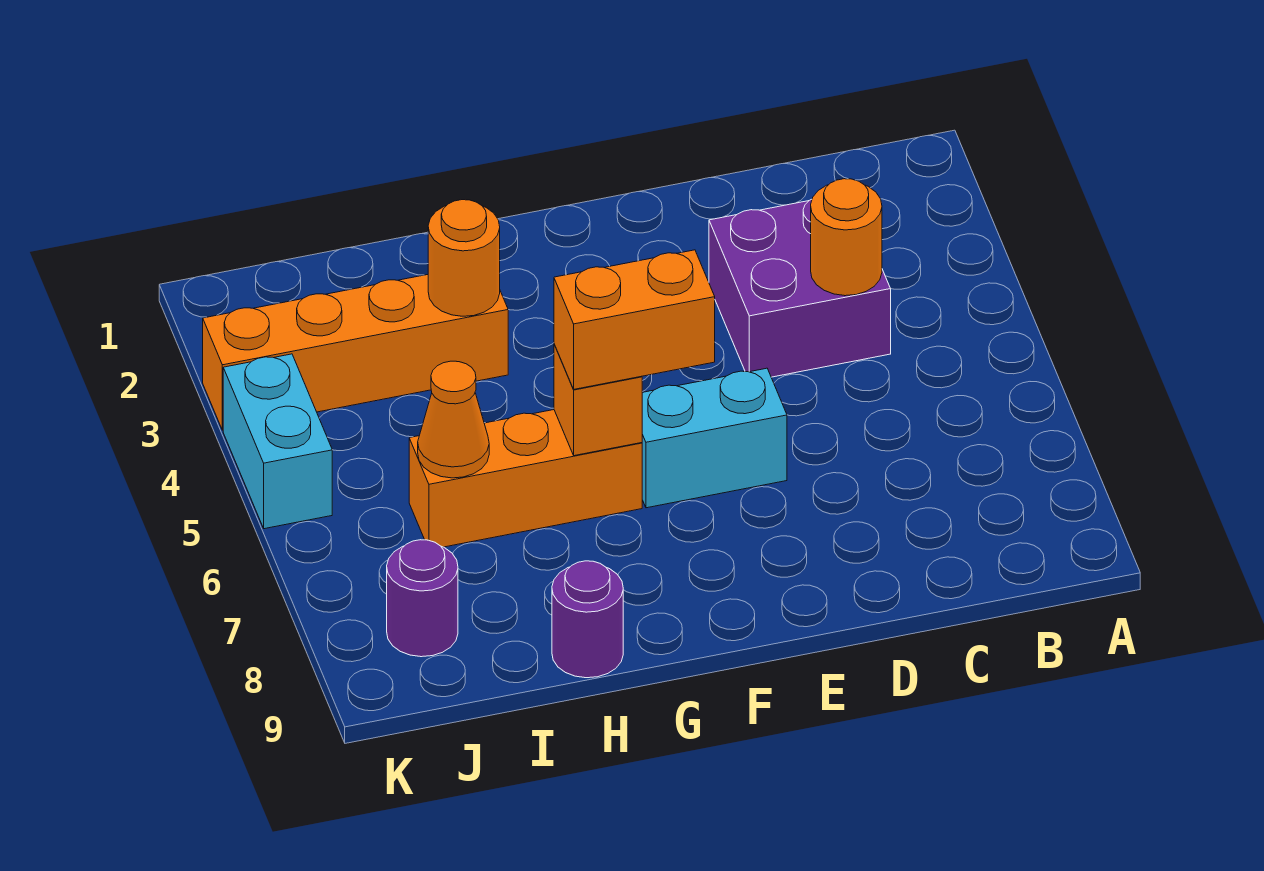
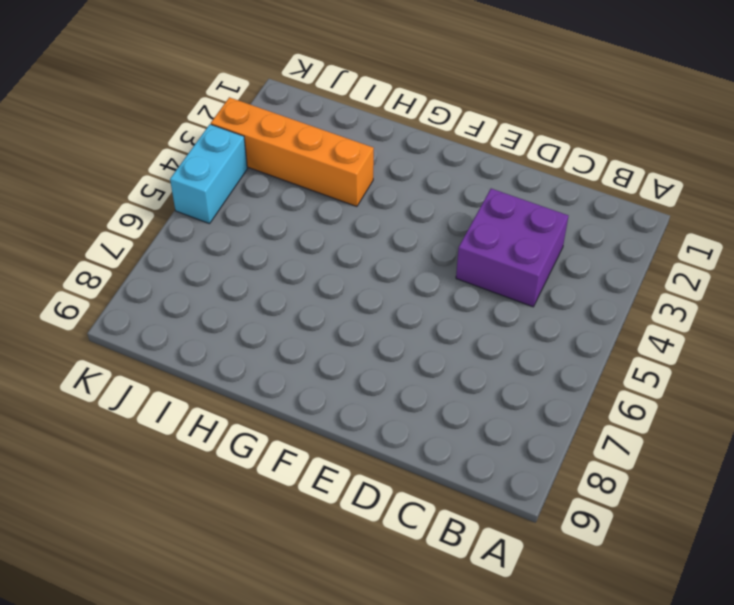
none -> cyan brick E6:F6 level 1
none -> orange brick G6:I6 level 1
none -> purple round brick H9 level 1

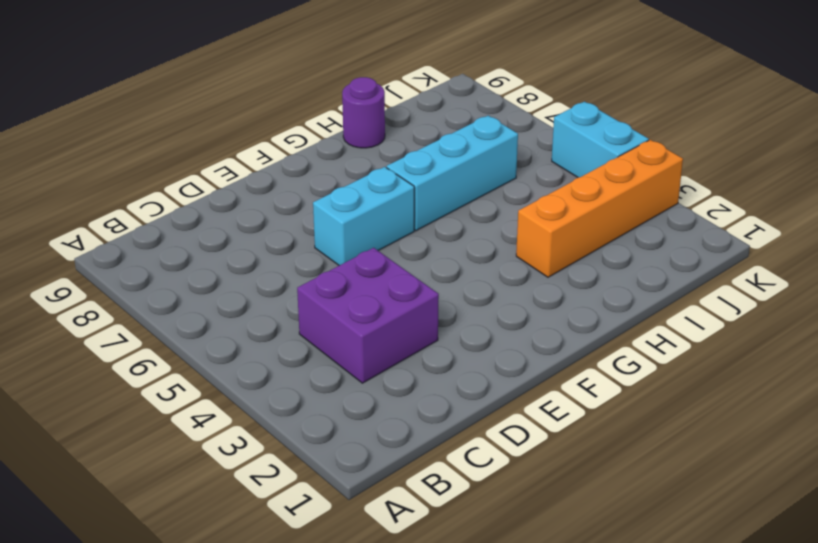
cyan brick G6:I6 level 1 -> orange brick G6:I6 level 1
none -> purple round brick J8 level 1
none -> orange round brick C4 level 2
none -> orange brick G6 level 2

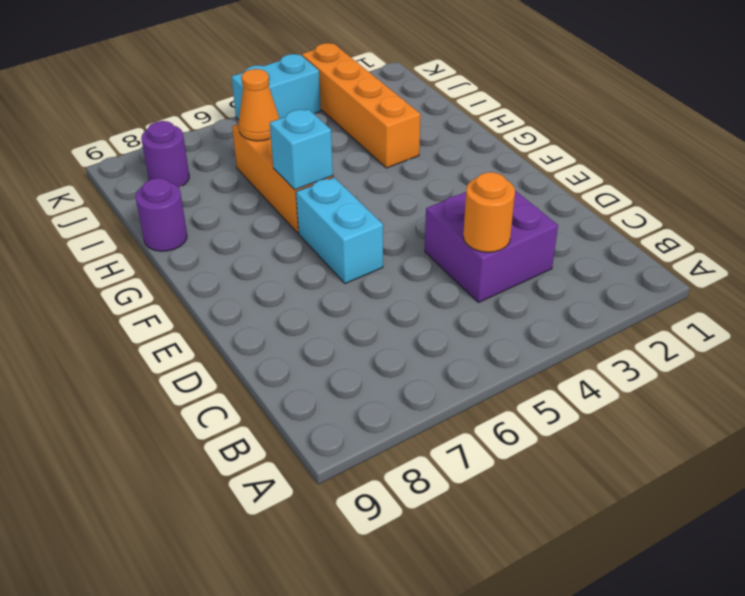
cyan brick G6 level 2 -> orange brick G6 level 2
none -> orange round brick H3 level 2
none -> orange brick F6:G6 level 3

